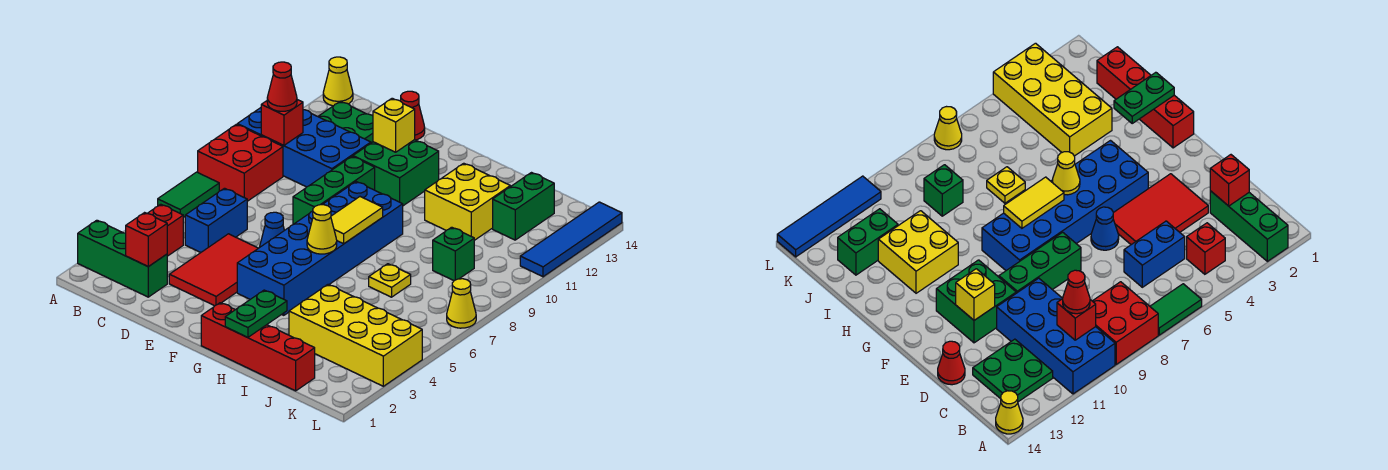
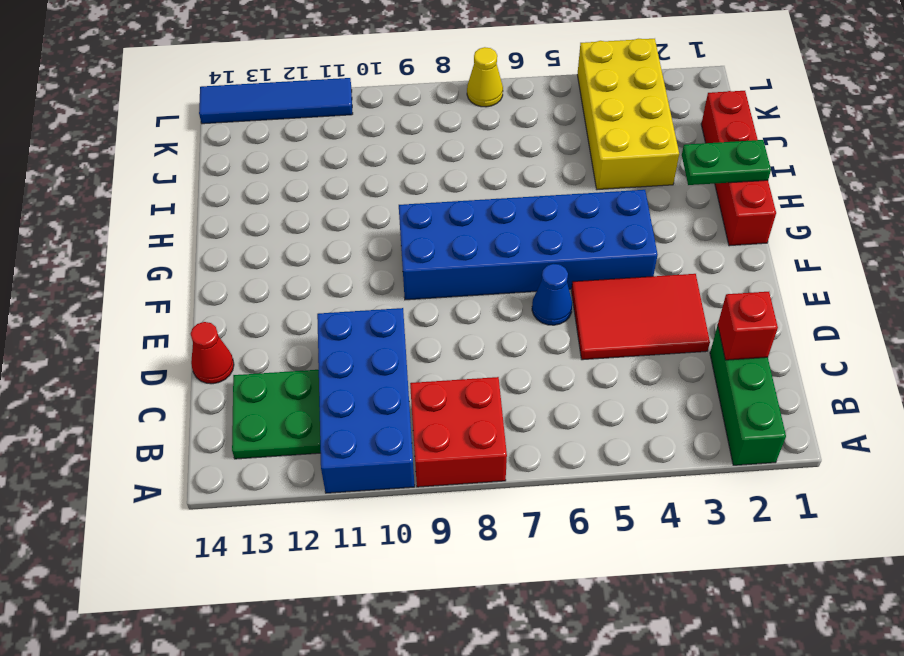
none -> green tile A6:A7 level 1
none -> yellow cone A14 level 1
none -> red brick B4 level 1

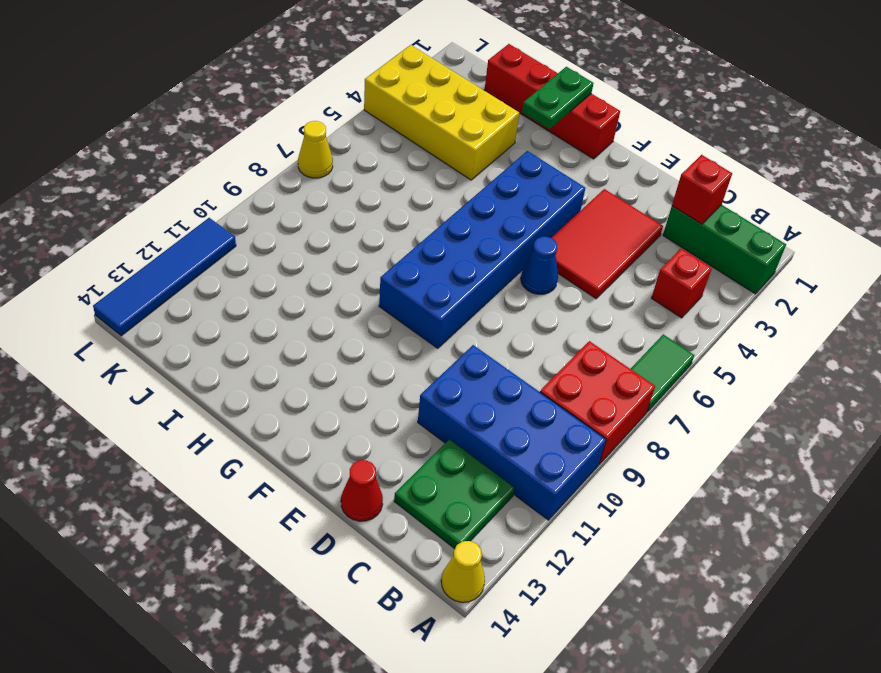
none -> blue brick C5:C6 level 1
none -> green brick E8:E10 level 1
none -> green brick E11:F12 level 1

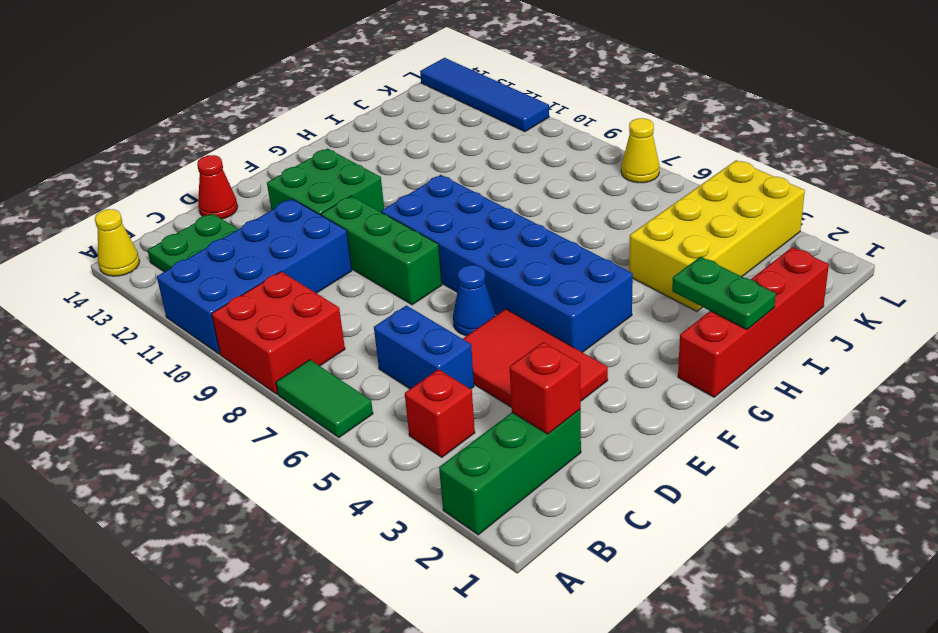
none -> yellow brick H11:I12 level 1
none -> yellow plate I7 level 1
none -> green brick J9 level 1

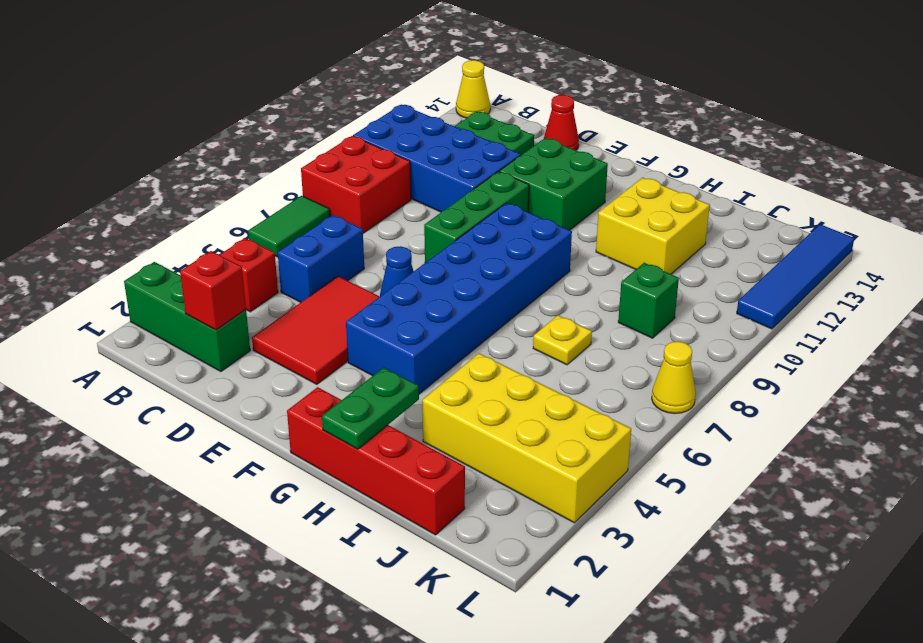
none -> green brick J12:J13 level 1
none -> red brick B10 level 2
none -> yellow brick E12 level 2

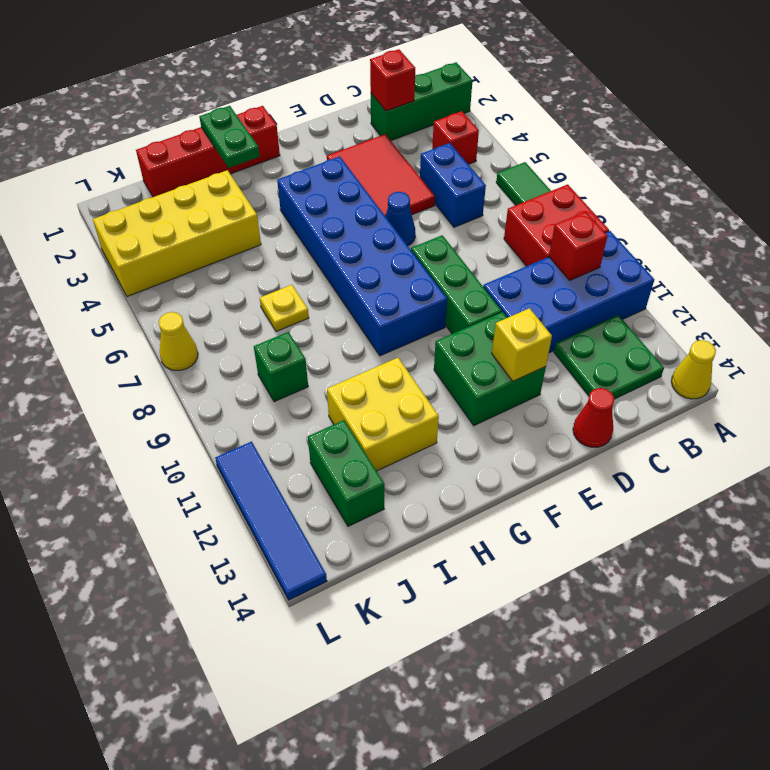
none -> yellow cone G6 level 2
none -> yellow tile G7:G8 level 2
none -> red cone B10 level 3

